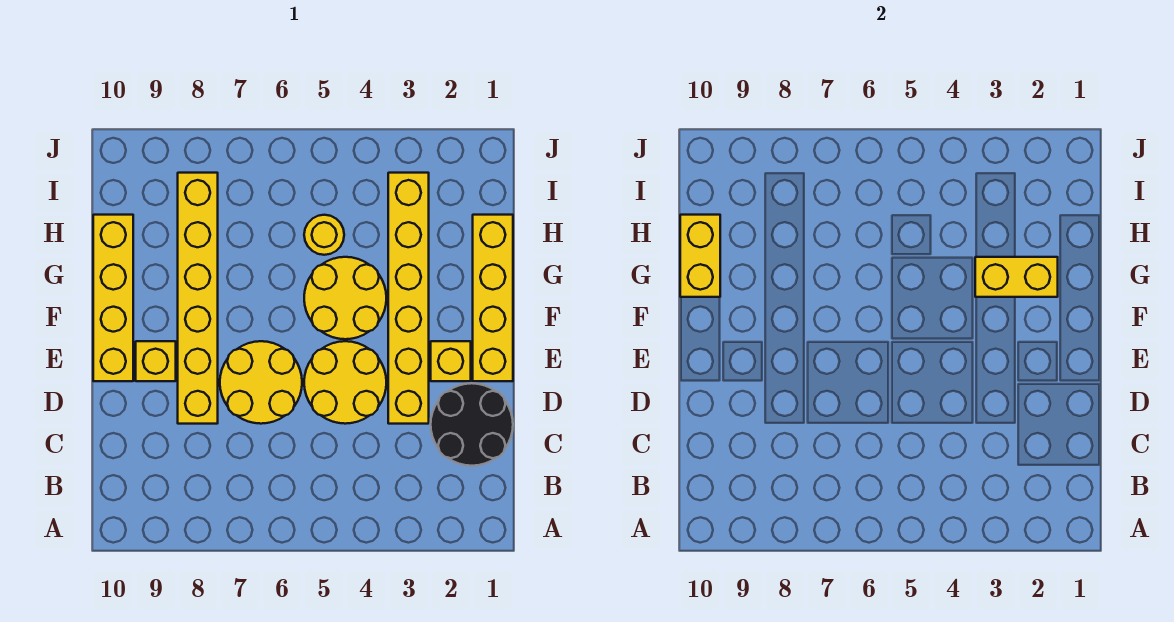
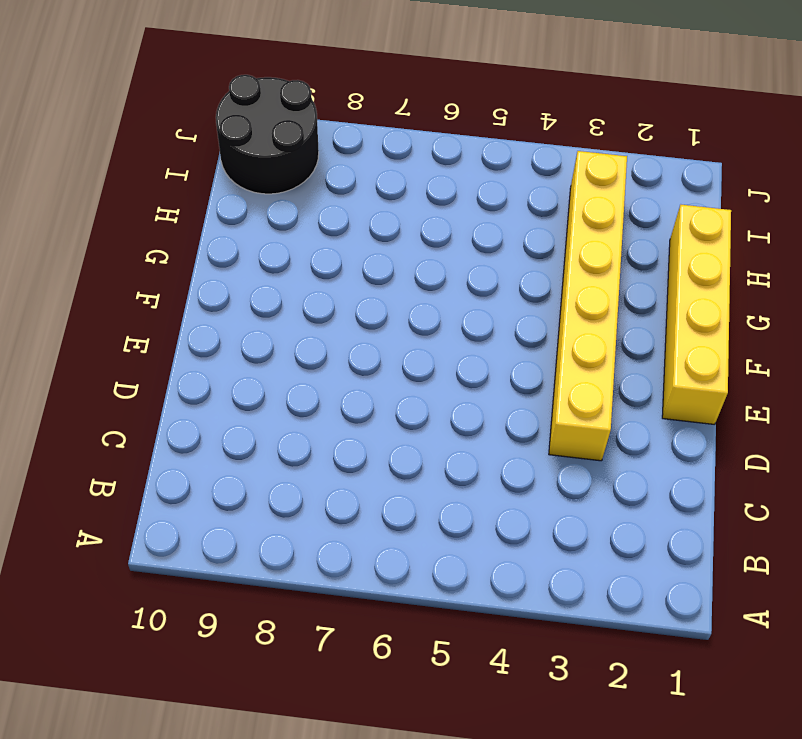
black round brick I9:J10 level 1 -> black round brick C1:D2 level 1
none -> yellow round brick D4:E5 level 1
none -> yellow round brick D6:E7 level 1
none -> yellow brick D8:I8 level 1

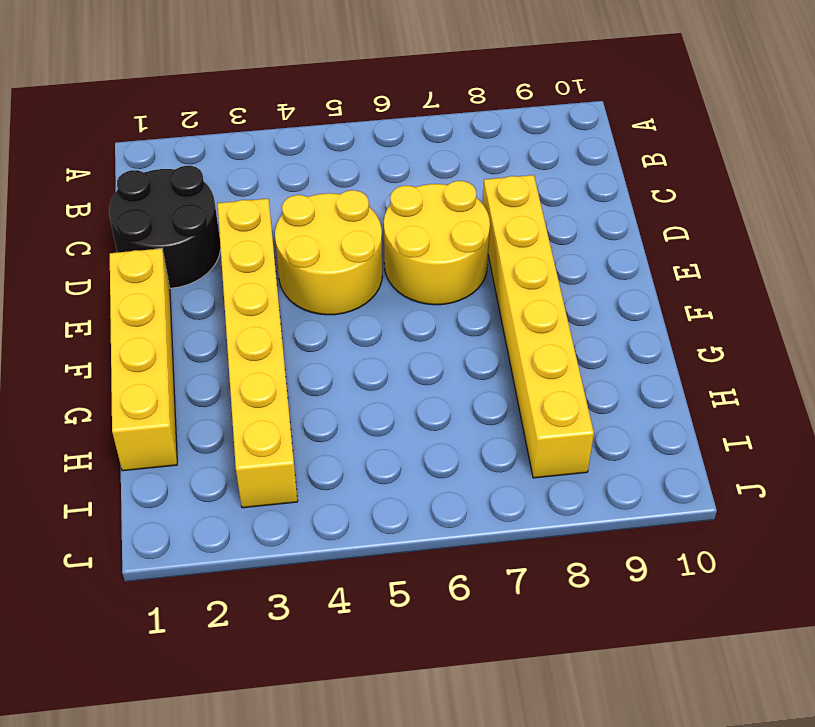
none -> yellow brick E2 level 1
none -> yellow brick E9 level 1
none -> yellow brick E10:H10 level 1

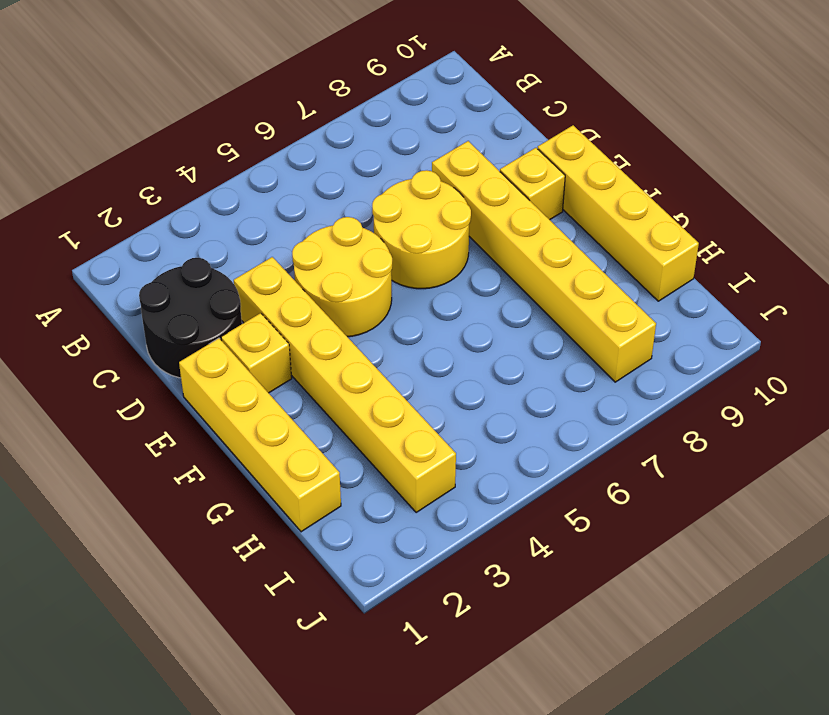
none -> yellow round brick F4:G5 level 1
none -> yellow round brick H5 level 1
none -> yellow brick G2:G3 level 2

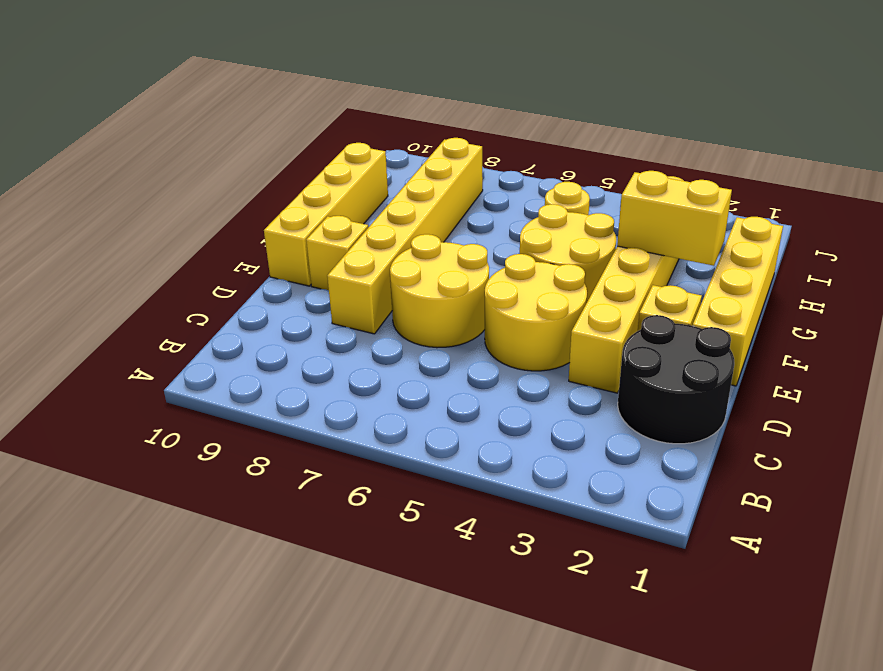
none -> yellow brick G10:H10 level 2

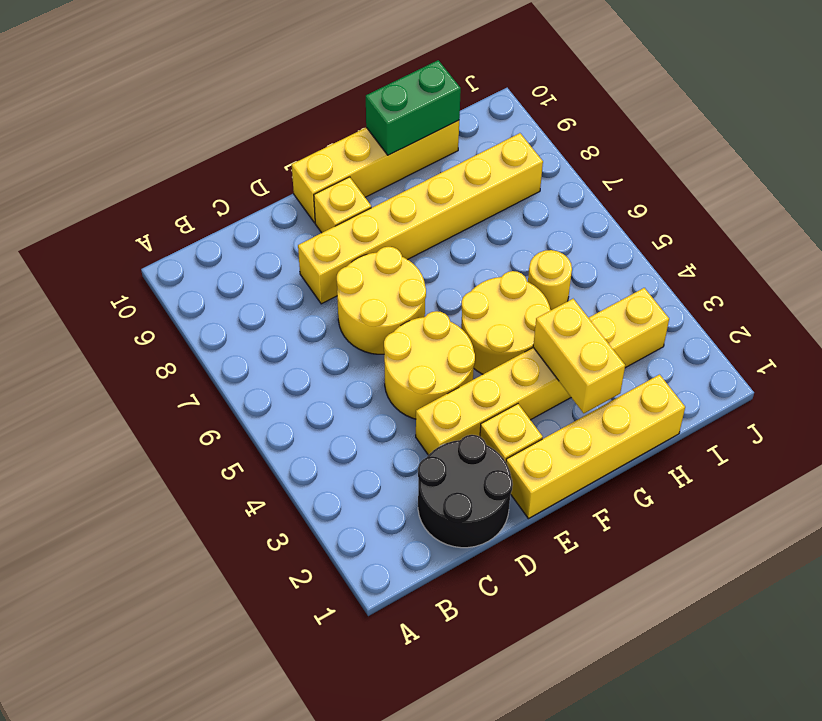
green brick G10:H10 level 2 -> yellow brick G10:H10 level 2

